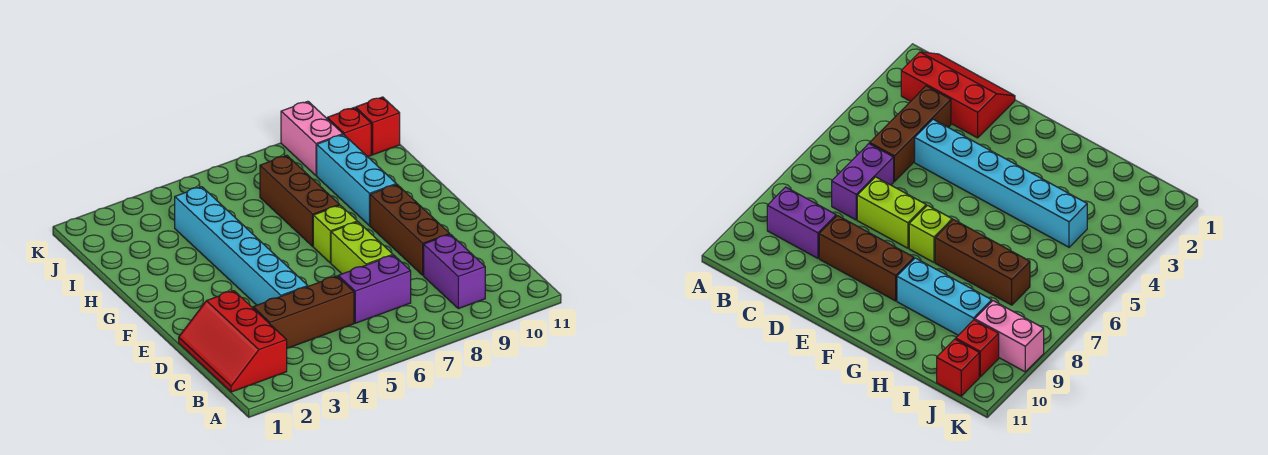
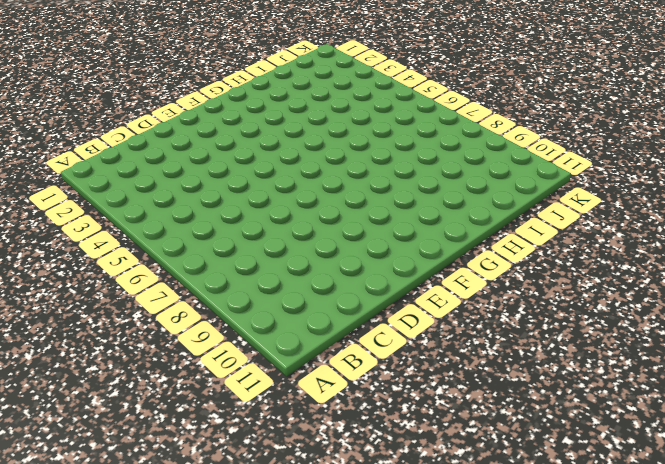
none -> red slope B1:D2 level 1 top 2
none -> purple brick B9:C9 level 1
none -> brown brick C3:C5 level 1

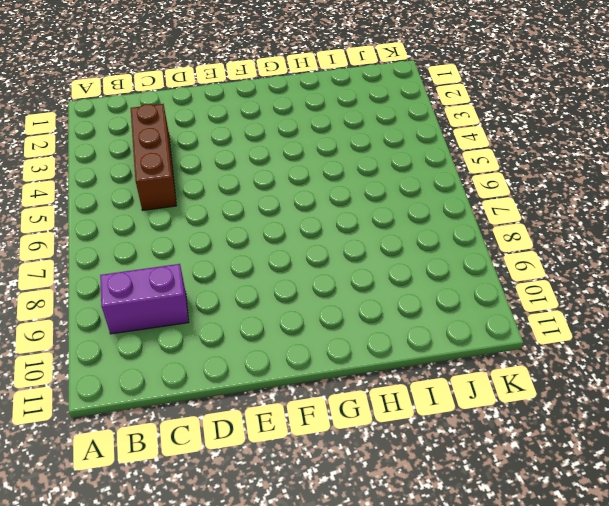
none -> red slope B1:D2 level 1 top 2
none -> purple brick C6:C7 level 1
none -> cyan brick D4:I4 level 1

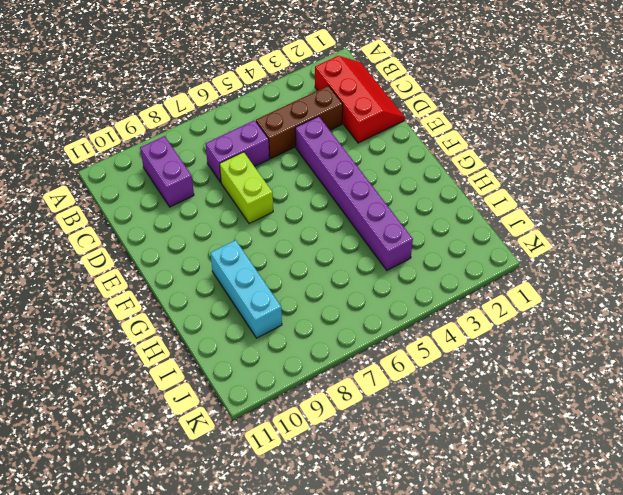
purple brick D4:I4 level 1 -> cyan brick D4:I4 level 1
none -> brown brick D9:F9 level 1
none -> lime brick F7 level 1
none -> brown brick G7:I7 level 1

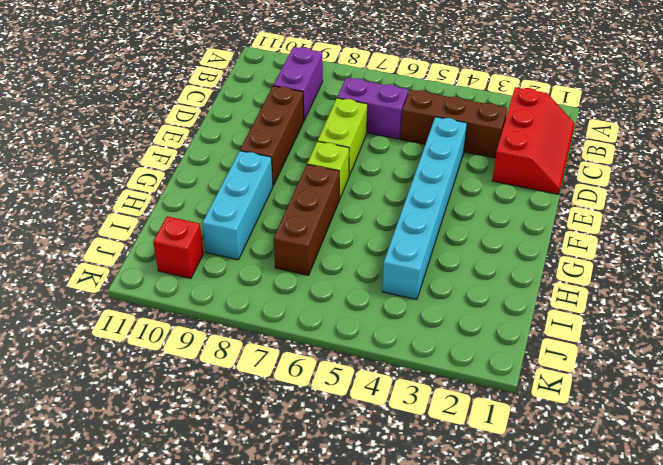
none -> pink brick J9:K9 level 1
none -> red brick J11 level 1

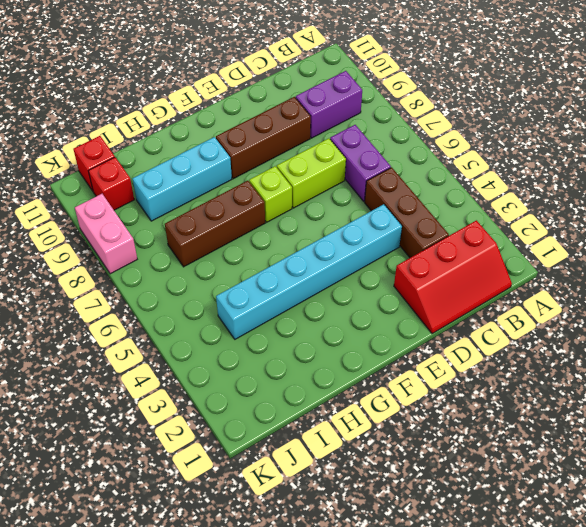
pink brick K8:K9 level 1 -> pink brick J9:K9 level 1

